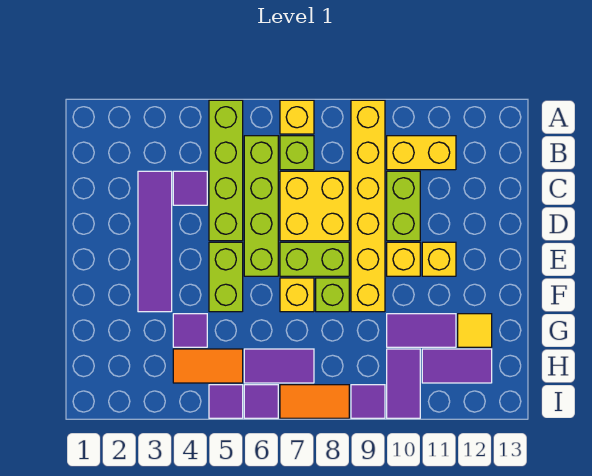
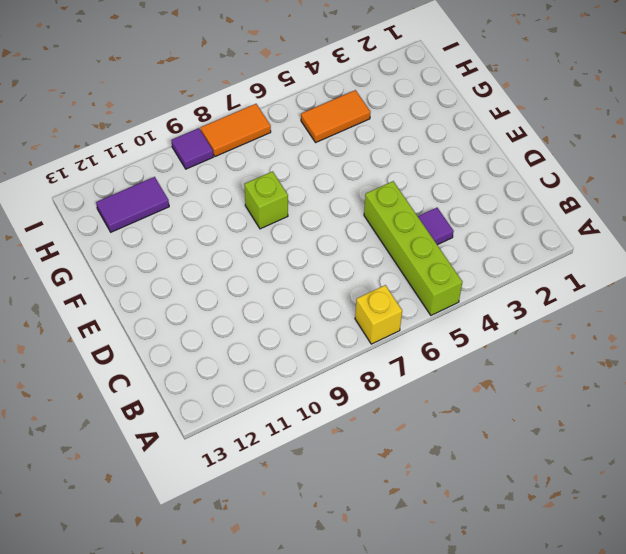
none -> yellow brick A9:F9 level 1
none -> lime brick B6:E6 level 1
none -> lime brick B7 level 1

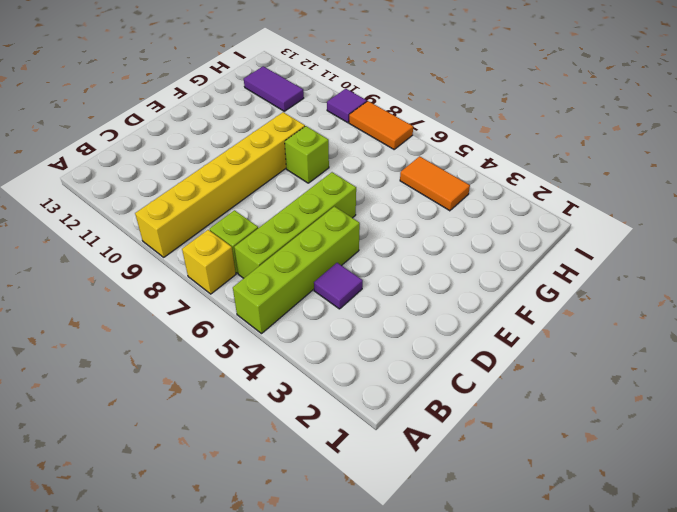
none -> yellow brick B10:B11 level 1
none -> purple tile C3:F3 level 1
none -> yellow brick C7:D8 level 1

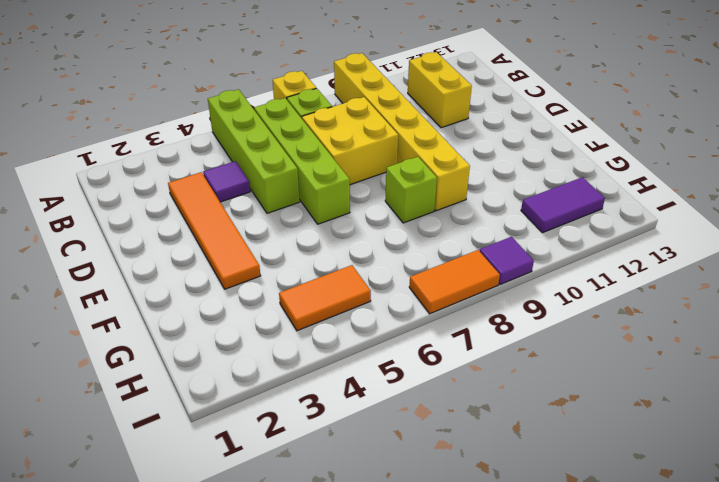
yellow brick B11:C11 level 1 -> yellow brick B10:B11 level 1
orange tile C3:F3 level 1 -> purple tile C3:F3 level 1
none -> lime brick C10:D10 level 1
none -> lime brick E5:F5 level 1
none -> lime brick E7:E8 level 1

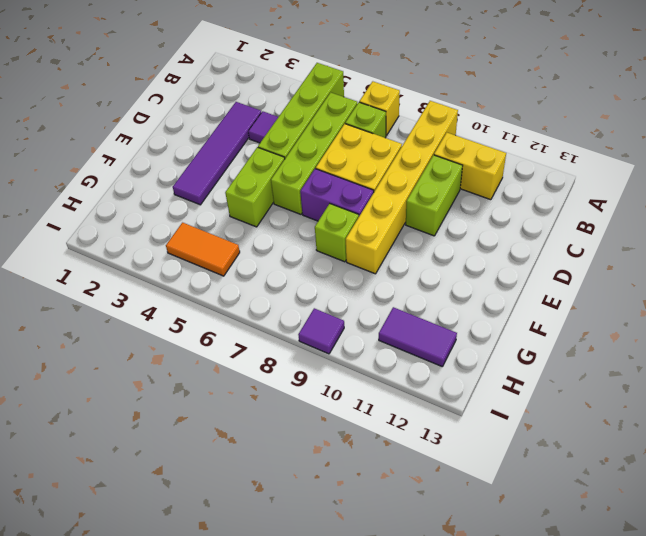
purple brick E7:E8 level 1 -> lime brick E7:E8 level 1
none -> yellow brick E10 level 1
none -> yellow brick E11 level 1
none -> yellow brick F7 level 1

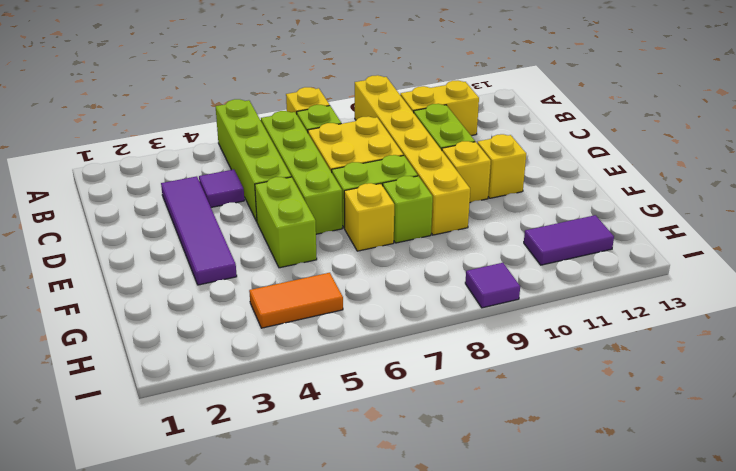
none -> purple tile G4 level 1
none -> purple tile G10:G11 level 1
none -> yellow tile G12 level 1

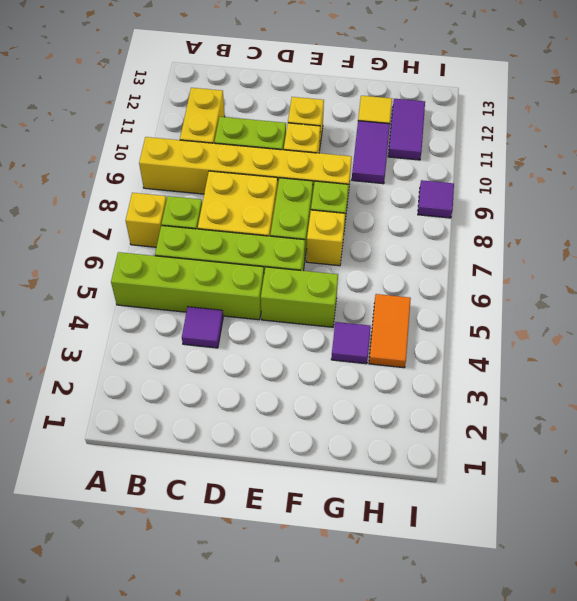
none -> purple tile C3:F3 level 1
none -> purple tile H6:H7 level 1
none -> purple tile H10:I10 level 1

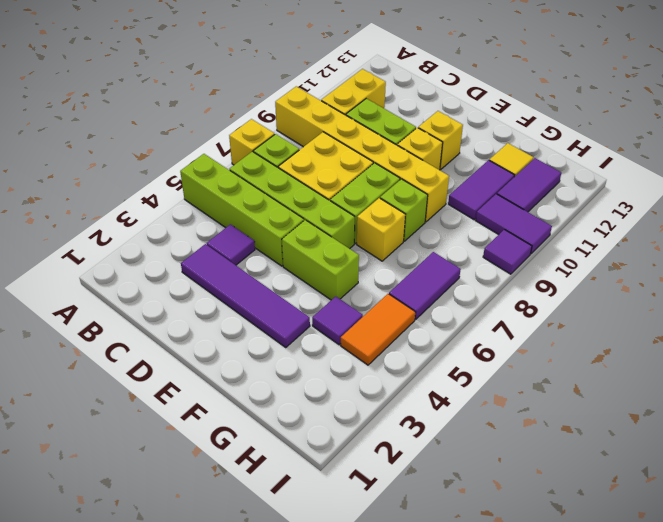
none -> purple tile I5 level 1
none -> purple tile I6 level 1
none -> orange tile I7:I8 level 1

